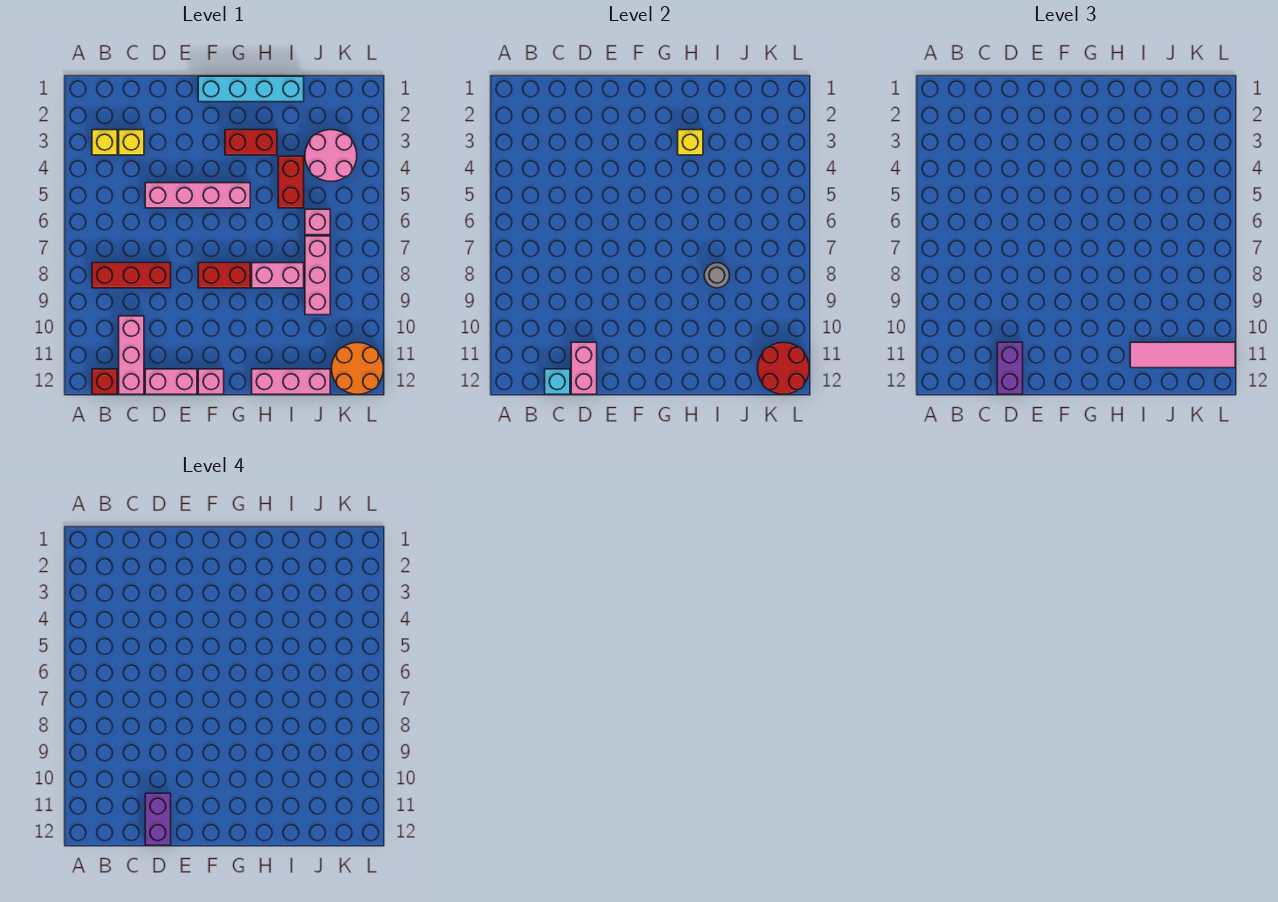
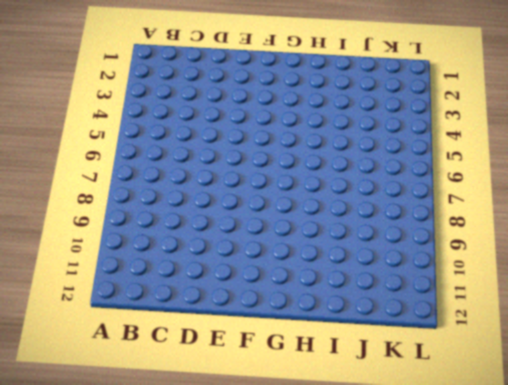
none -> yellow brick B3 level 1
none -> red brick B8:D8 level 1
none -> red brick B12 level 1

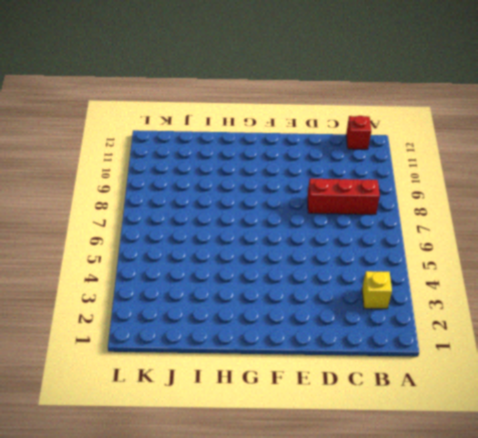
none -> yellow brick C3 level 1
none -> pink brick C10:C12 level 1
none -> pink brick D5:G5 level 1

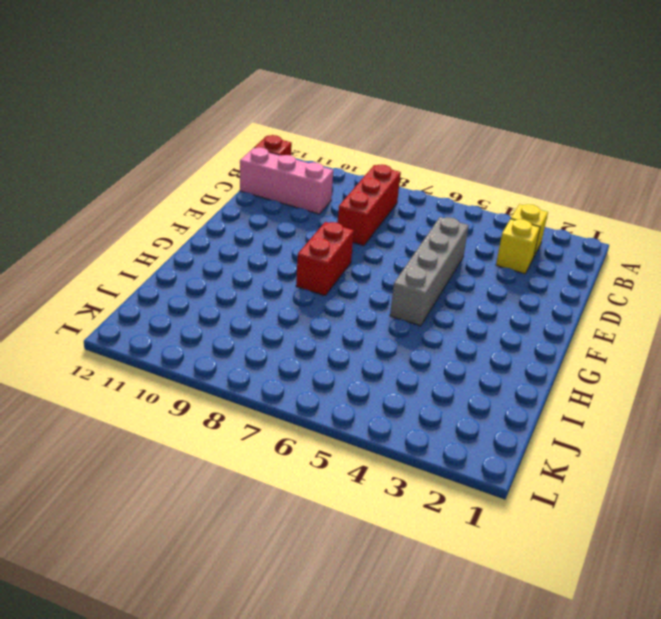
grey brick D5:G5 level 1 -> pink brick D5:G5 level 1
none -> pink brick D12:E12 level 1
none -> cyan brick F1:I1 level 1
none -> pink brick F12 level 1

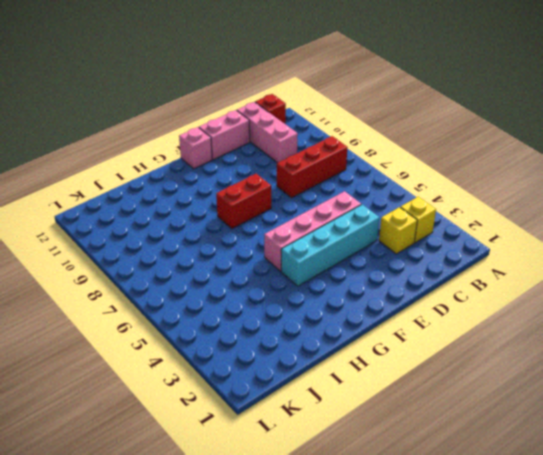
cyan brick D4:G4 level 1 -> cyan brick F1:I1 level 1
none -> red brick G3:H3 level 1
none -> pink brick H8:I8 level 1
none -> pink brick H12:J12 level 1

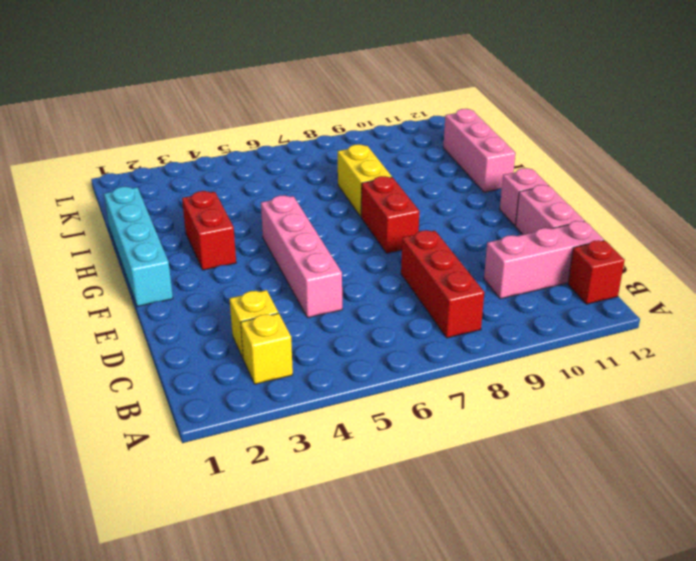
yellow brick H8:I8 level 1 -> pink brick H8:I8 level 1
none -> red brick I4:I5 level 1
none -> pink round brick J3:K4 level 1
none -> pink brick J6 level 1

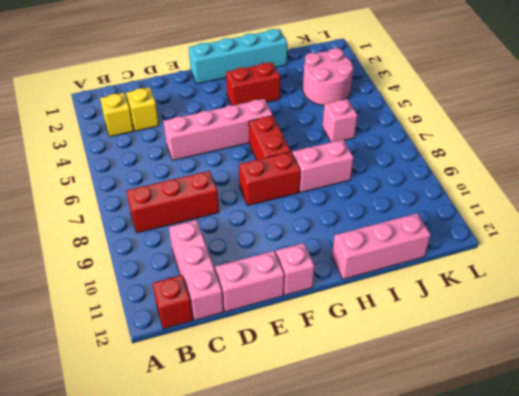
red brick G6:G7 level 1 -> red brick I4:I5 level 1
none -> pink brick J7:J9 level 1
none -> orange round brick K11:L12 level 1
none -> cyan brick C12 level 2

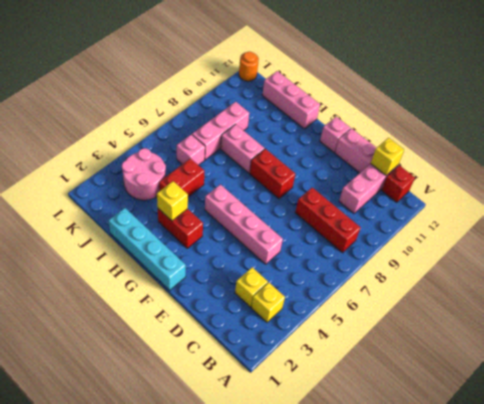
yellow brick C12 level 2 -> cyan brick C12 level 2
orange round brick L12 level 1 -> orange round brick K11:L12 level 1
none -> pink brick D11:D12 level 2
none -> grey round brick I8 level 2
none -> red round brick K11:L12 level 2

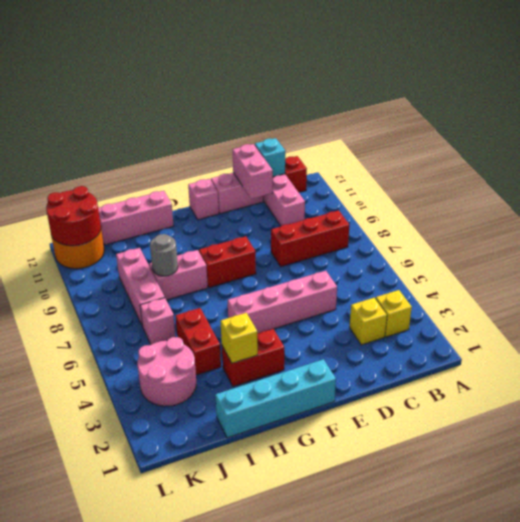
none -> purple brick D11:D12 level 3
none -> pink tile I11:L11 level 3
none -> purple brick D11:D12 level 4

